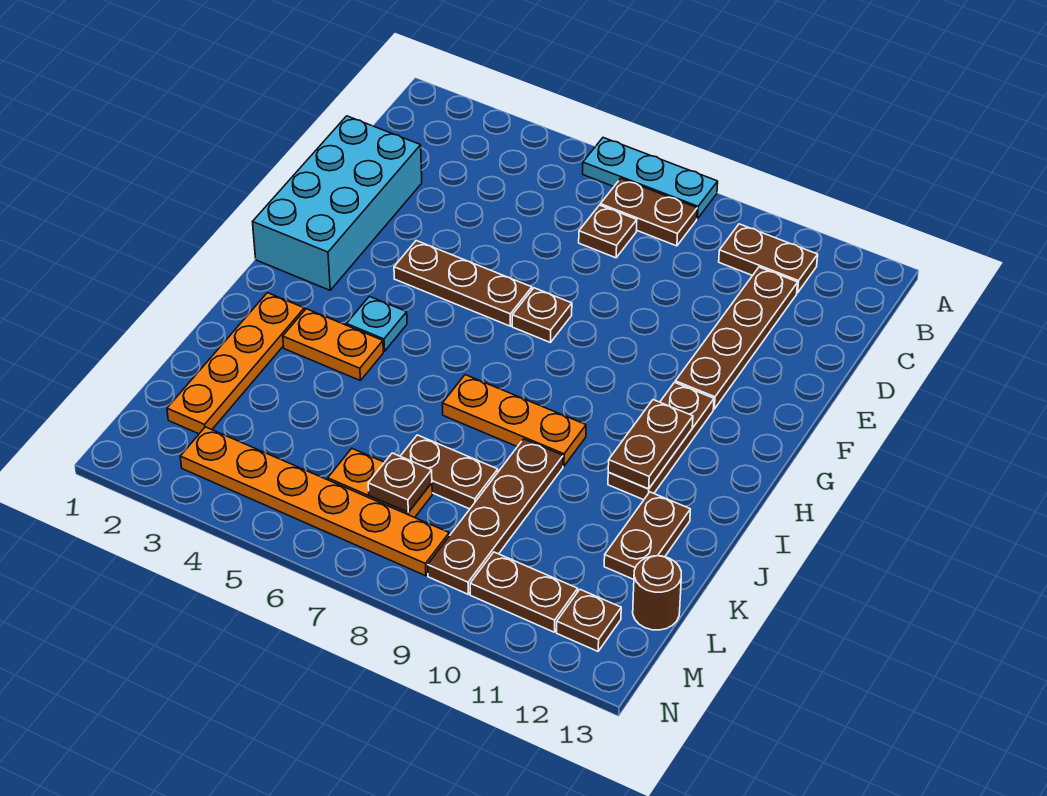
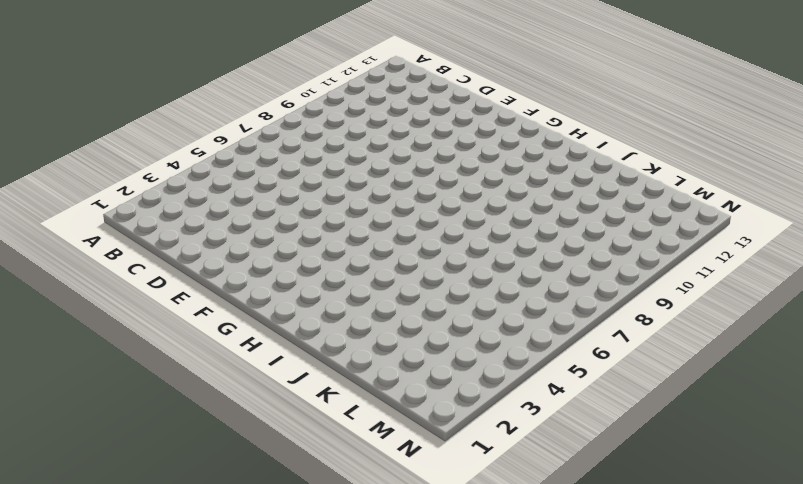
none -> cyan plate A6:A8 level 1
none -> brown plate B7:B8 level 1
none -> brown plate B10:B11 level 1

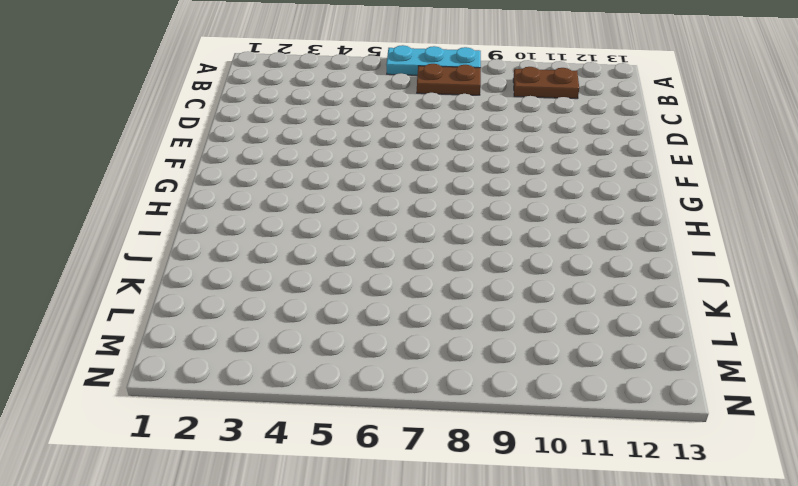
none -> brown plate C7 level 1
none -> brown plate C11:F11 level 1
none -> cyan brick D1:G2 level 1

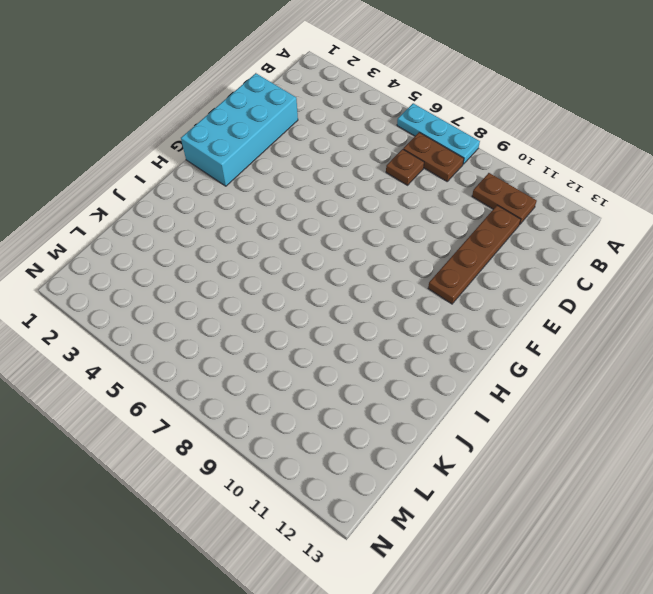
none -> brown plate F4:F6 level 1
none -> brown plate F7 level 1
none -> brown plate G11:I11 level 1

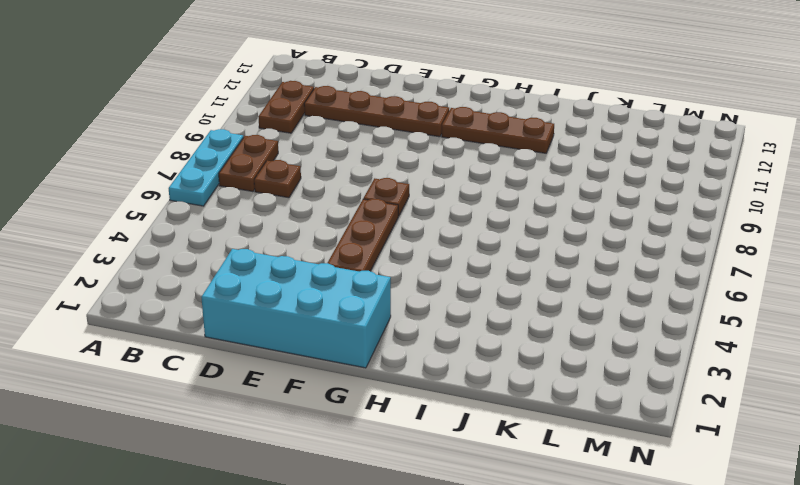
none -> cyan plate H4 level 1
none -> orange plate I2:L2 level 1
none -> orange plate I3:I4 level 1

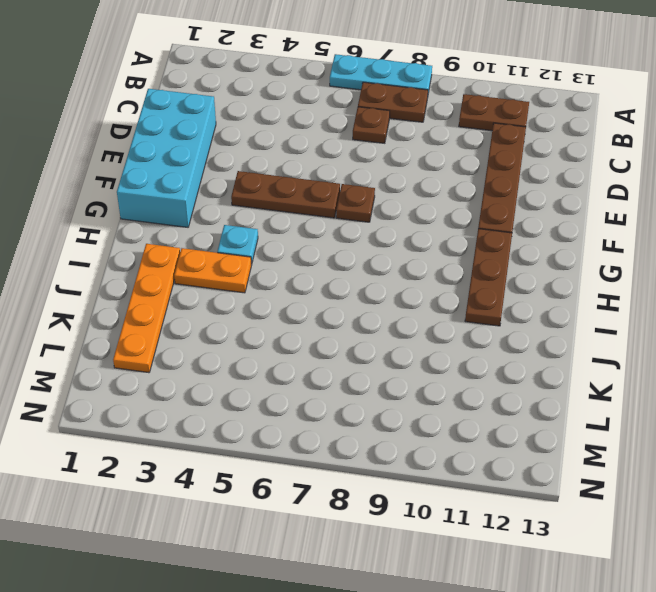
none -> orange plate I7:I9 level 1
none -> brown plate J9:M9 level 1
none -> brown plate J12:K12 level 1

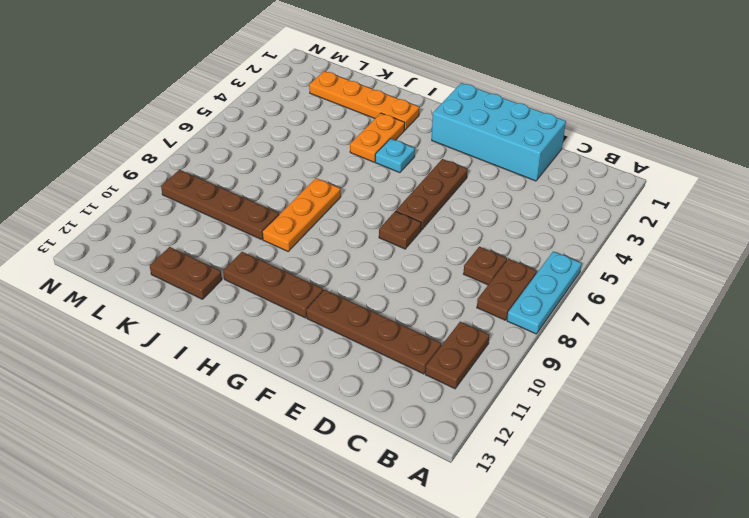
none -> brown plate K7:K8 level 1
none -> orange plate L6:L7 level 1
none -> brown round brick L13 level 1

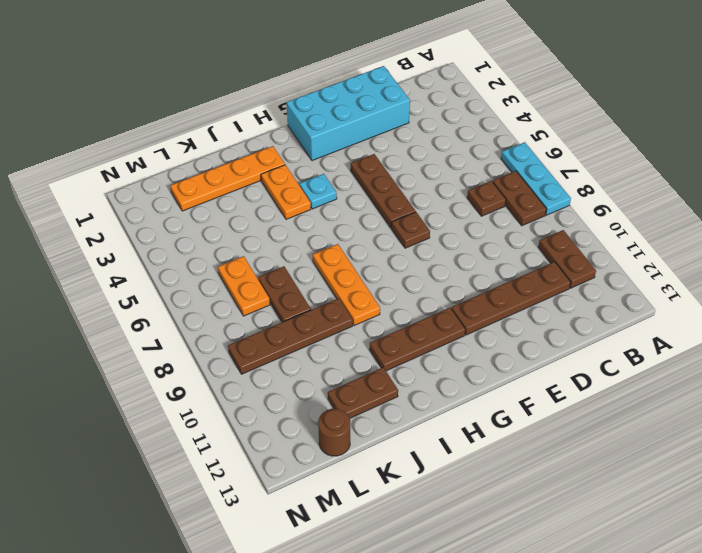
none -> orange plate M3:M8 level 1
none -> brown plate M10:M11 level 1
none -> brown plate M12 level 1

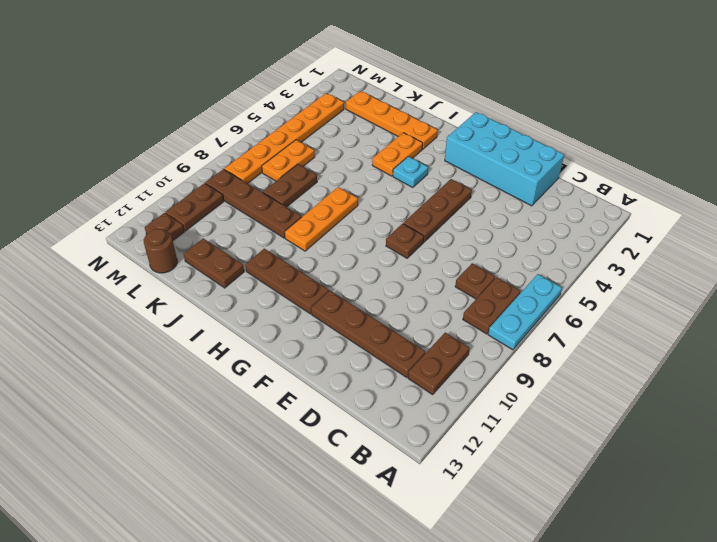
none -> brown plate H11:I11 level 2
none -> brown plate L7 level 2

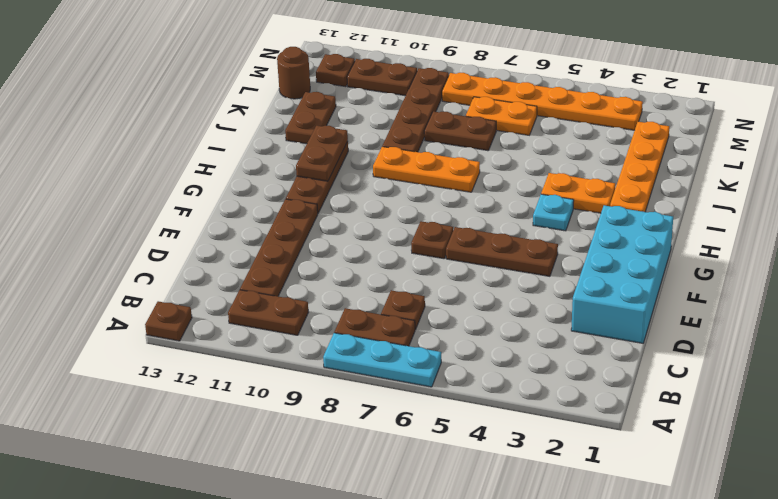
brown plate A13 level 1 -> brown plate L7 level 2

